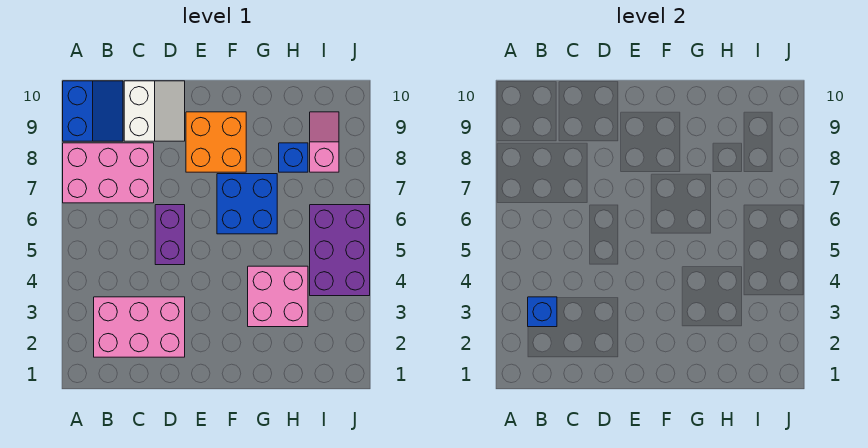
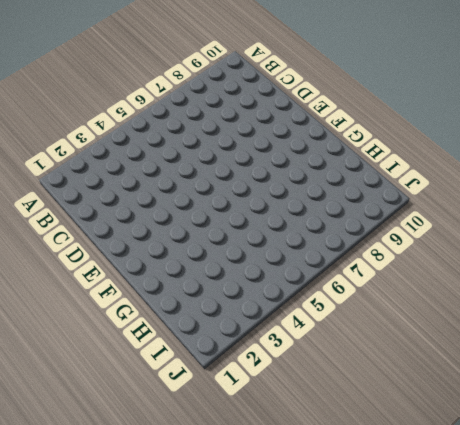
none -> pink brick A7:C8 level 1
none -> blue slope A9:B10 level 1 top A
none -> pink brick B2:D3 level 1

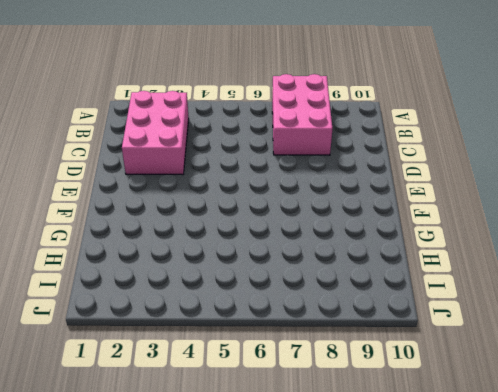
none -> blue slope A9:B10 level 1 top A
none -> white slope C9:D10 level 1 top C
none -> purple brick D5:D6 level 1

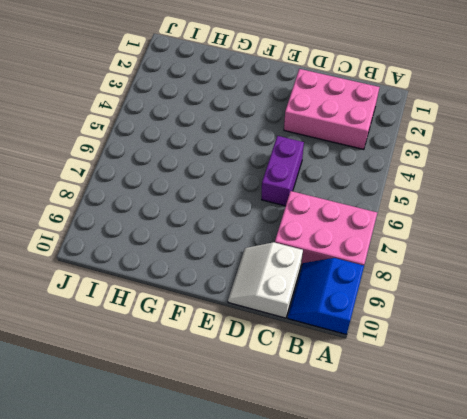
none -> orange brick E8:F9 level 1
none -> blue brick F6:G7 level 1
none -> pink brick G3:H4 level 1

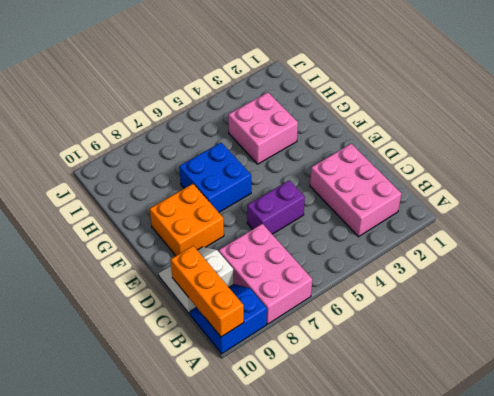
orange brick A10:C10 level 2 -> none
none -> blue brick H8 level 1
none -> purple brick I4:J6 level 1
none -> pink slope I8:I9 level 1 top 8

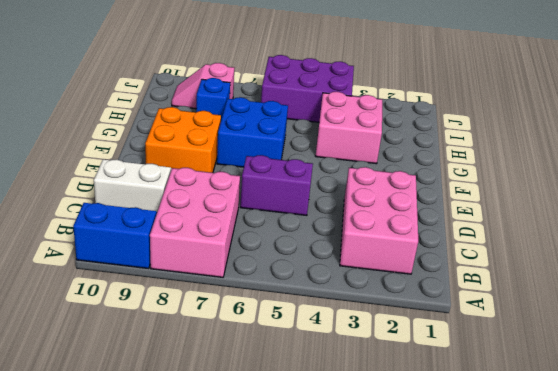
none -> blue brick B3 level 2

